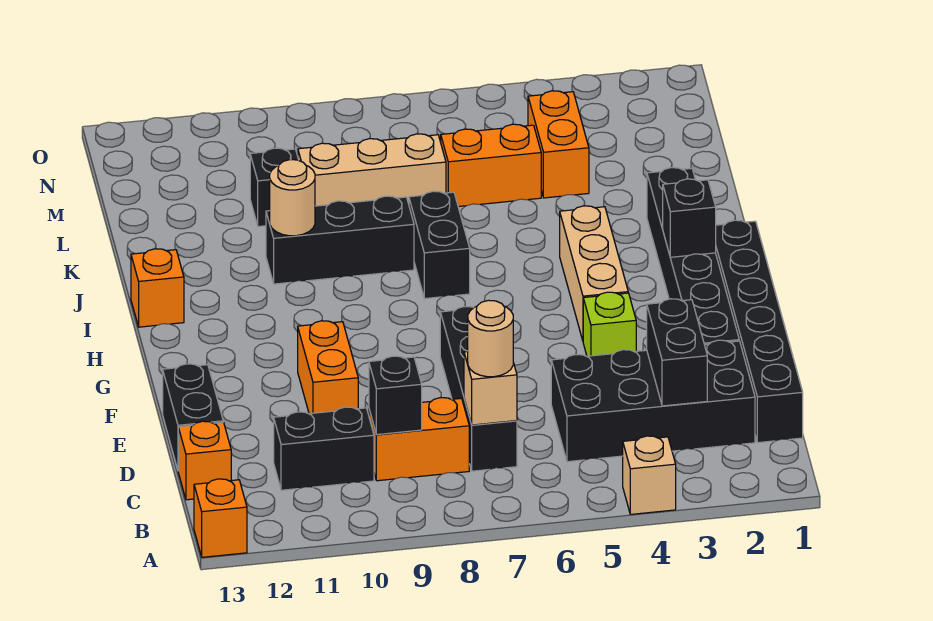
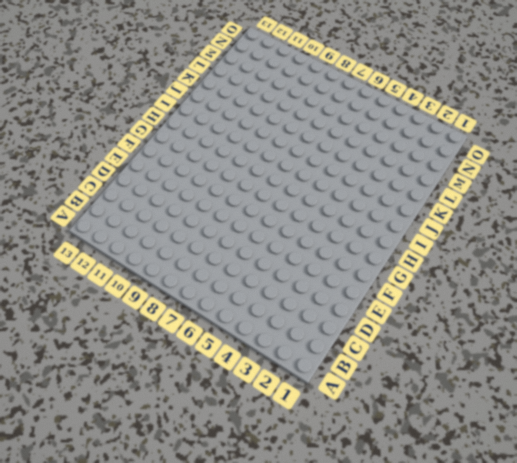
none -> tan brick A4 level 1
none -> orange brick A13 level 1
none -> black brick C1:H1 level 1

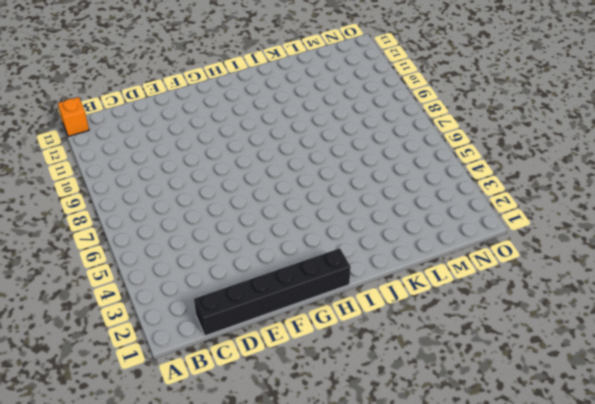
none -> tan brick A4 level 1
none -> black brick C2:D5 level 1
none -> black brick C7:F7 level 1

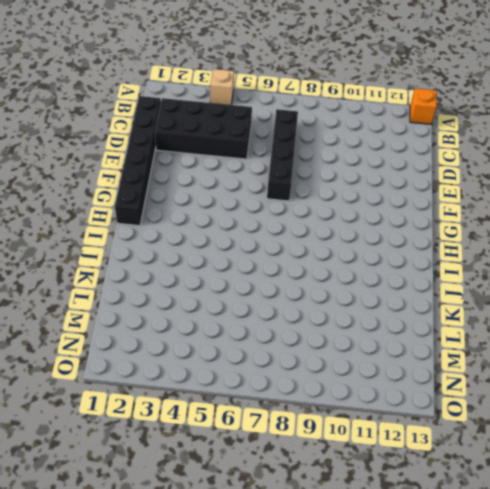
none -> orange brick C8:C9 level 1
none -> black brick C10:C11 level 1
none -> orange brick C13 level 1

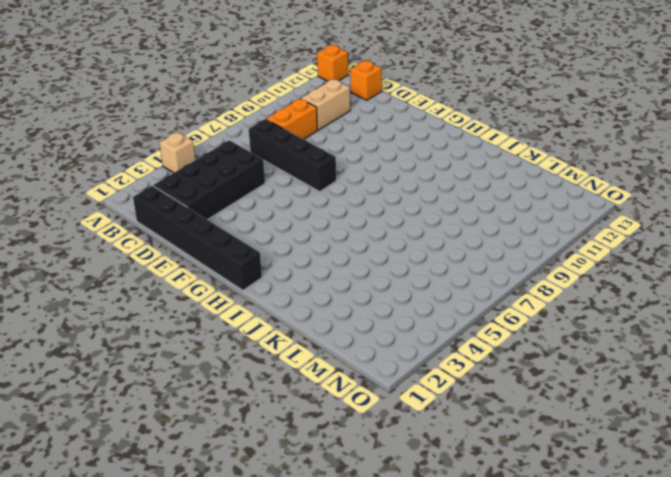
tan brick C10:C11 level 1 -> black brick C10:C11 level 1
none -> black brick D13:E13 level 1
none -> black brick E2:J2 level 1
none -> orange brick E10:F10 level 1

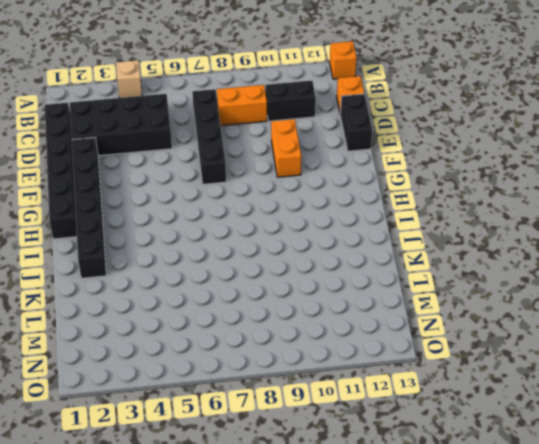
none -> lime brick F4 level 1
none -> tan brick G4:I4 level 1
none -> black brick I7:J7 level 1

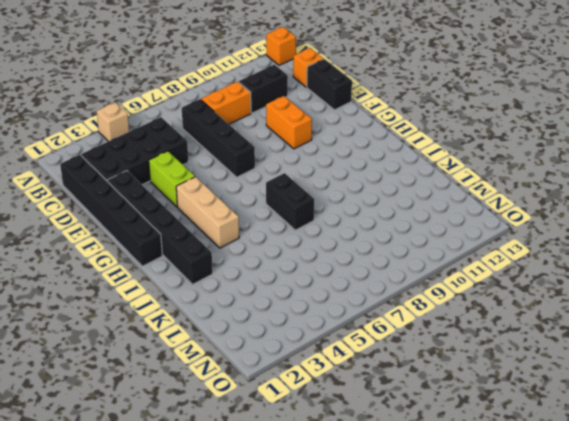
lime brick E4:F4 level 1 -> lime brick F4 level 1
none -> orange brick I13 level 1
none -> black brick J8:J10 level 1
none -> orange brick L4:M4 level 1

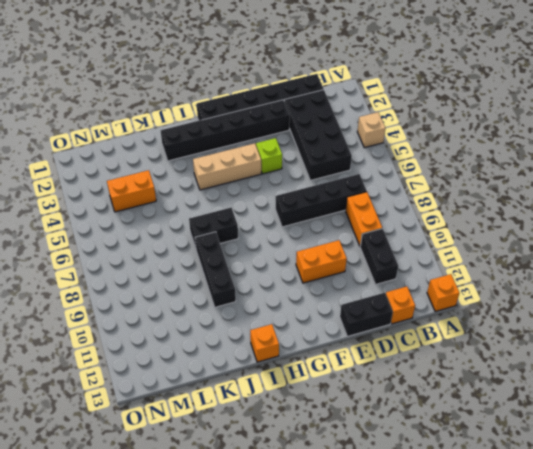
none -> orange brick L5:L6 level 1
none -> tan brick L7:L9 level 1
none -> black brick L10 level 1

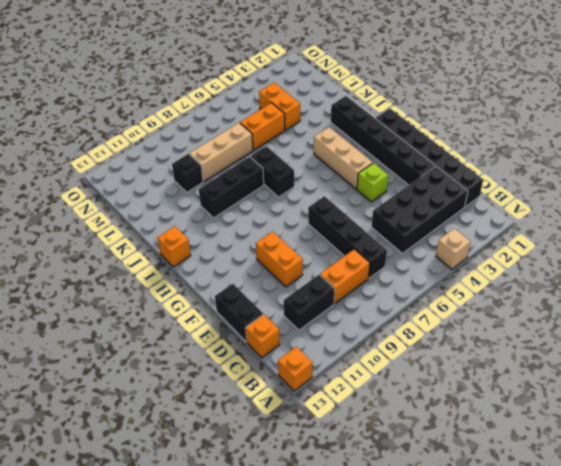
none -> black brick C3:D3 level 2
none -> tan brick C7 level 2
none -> black brick C9 level 2

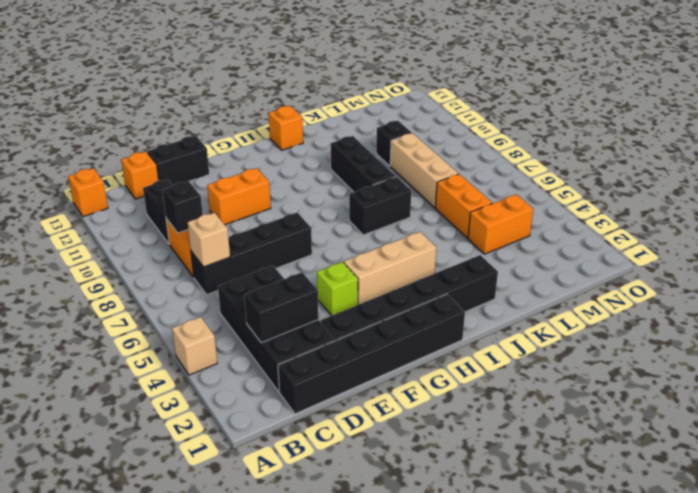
none -> black brick H2 level 2
none -> tan round brick J10 level 2
none -> tan round brick C7 level 3

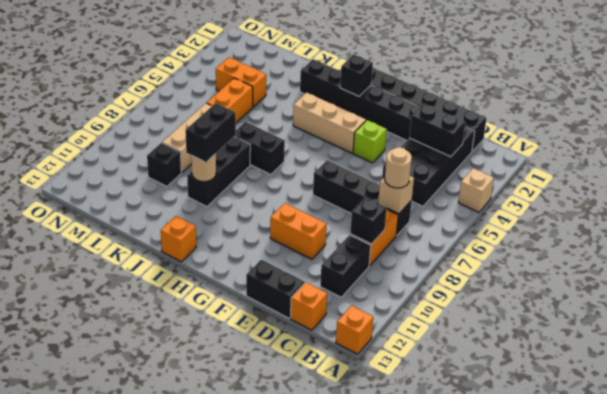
black brick J9:J10 level 3 -> none

